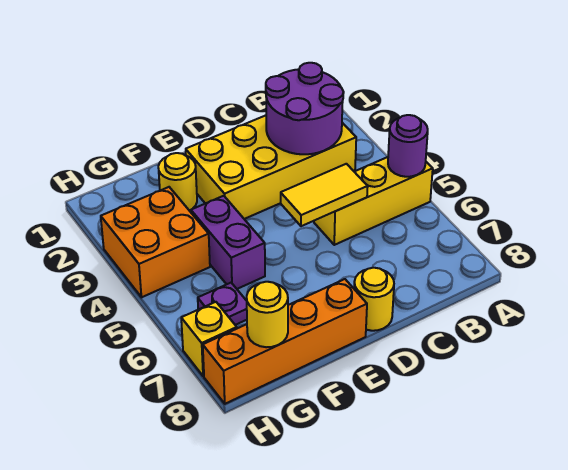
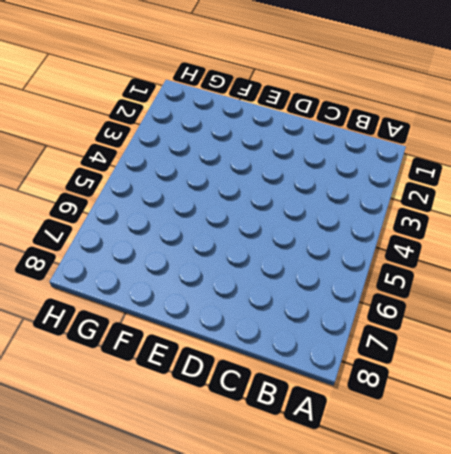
none -> yellow brick A5:C5 level 1
none -> yellow brick B2:E3 level 1
none -> yellow round brick D8 level 1

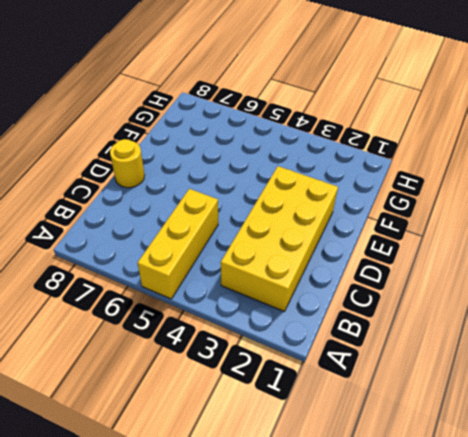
none -> orange brick E8:H8 level 1
none -> yellow round brick F2 level 1
none -> purple brick F4:F5 level 1

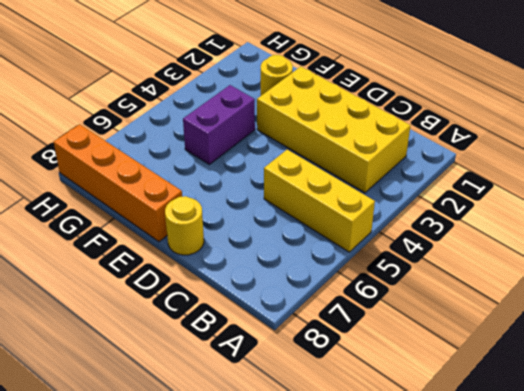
none -> orange brick G3:H4 level 1
none -> purple plate G6 level 1
none -> yellow brick H7 level 1

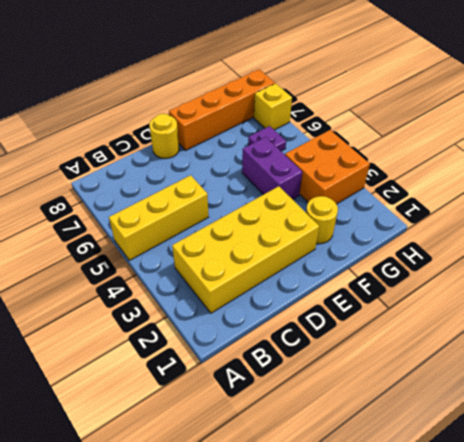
none -> purple round brick A5 level 2
none -> purple round brick B2:C3 level 2
none -> yellow tile C5:D5 level 2

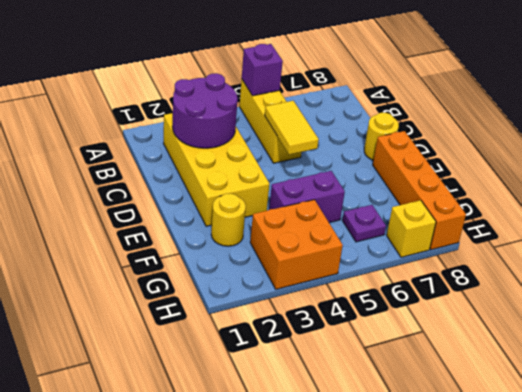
purple brick A5 level 2 -> purple round brick A5 level 2
none -> yellow round brick G8 level 2

